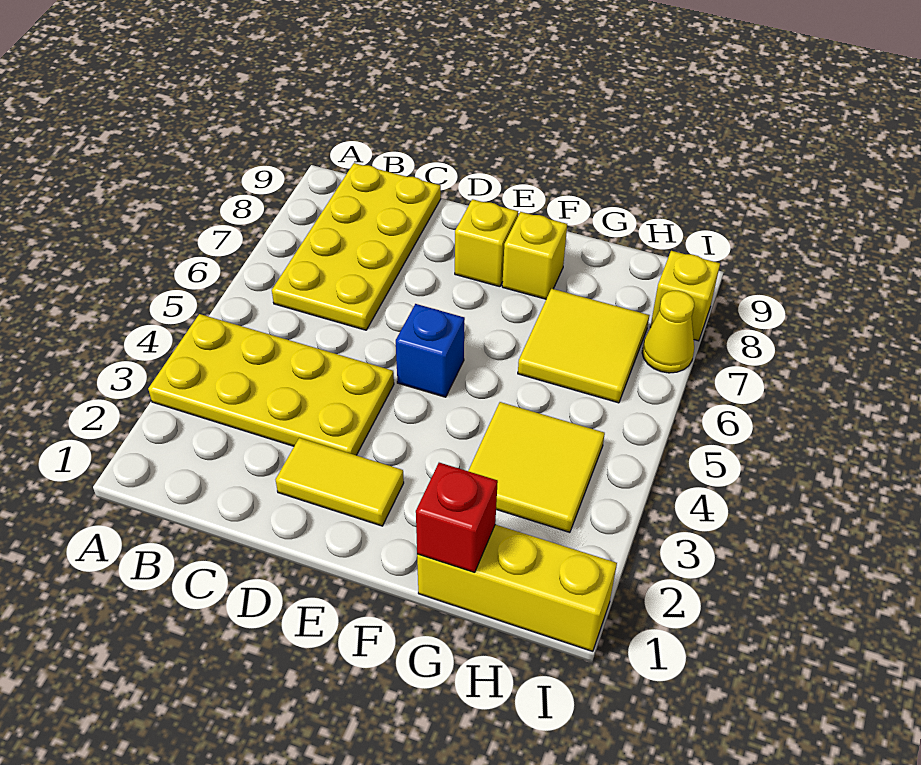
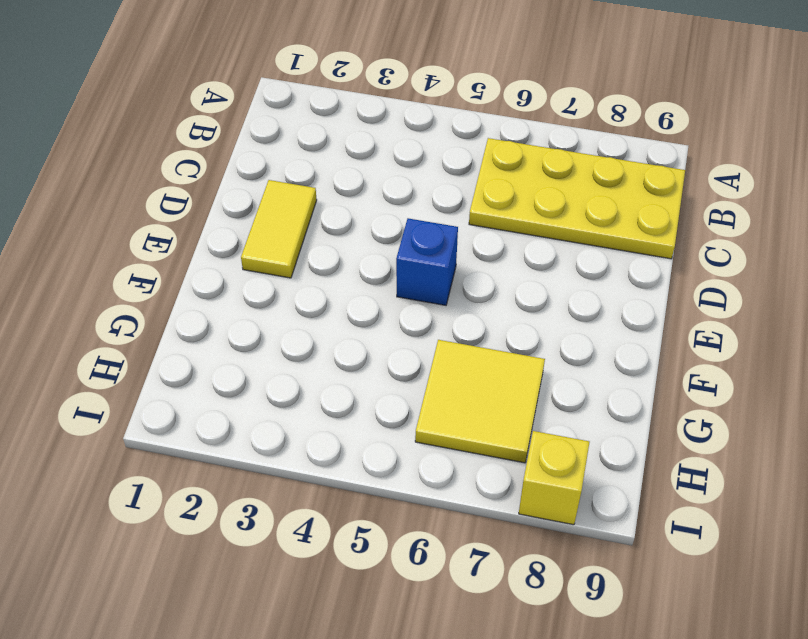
none -> yellow plate A3:D4 level 1
none -> yellow brick E8 level 1
none -> yellow brick F8 level 1

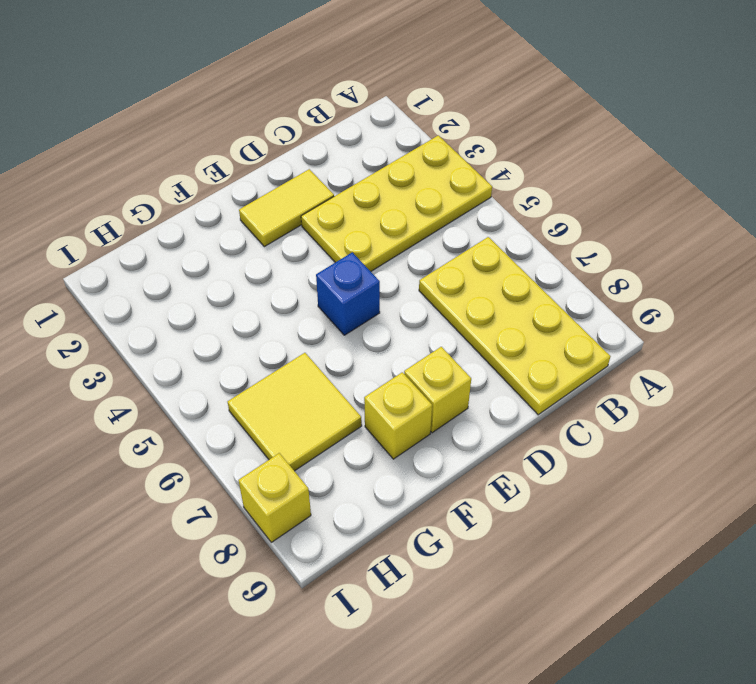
none -> yellow brick G1:I1 level 1
none -> yellow tile G3:H4 level 1
none -> yellow cone I7 level 1

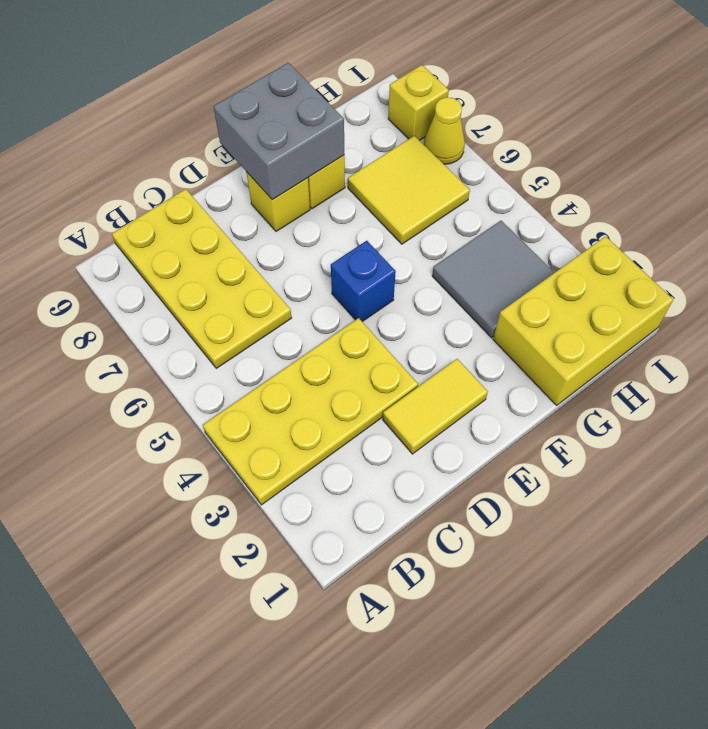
grey brick E8:F9 level 2 -> none
yellow brick G1:I2 level 1 -> yellow brick G1:I1 level 1
grey tile G3:H4 level 1 -> yellow tile G3:H4 level 1
none -> red brick G1 level 2

